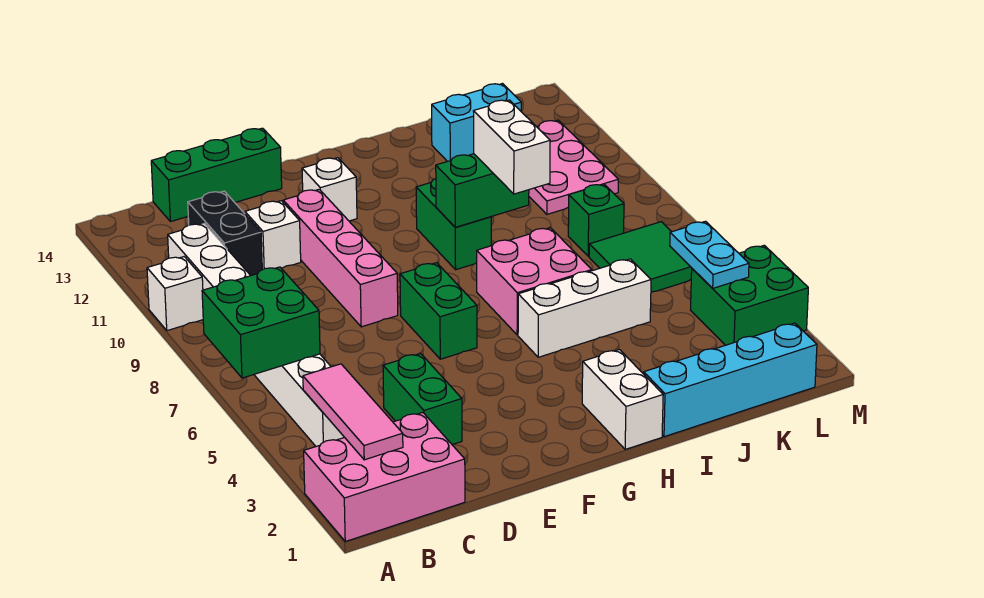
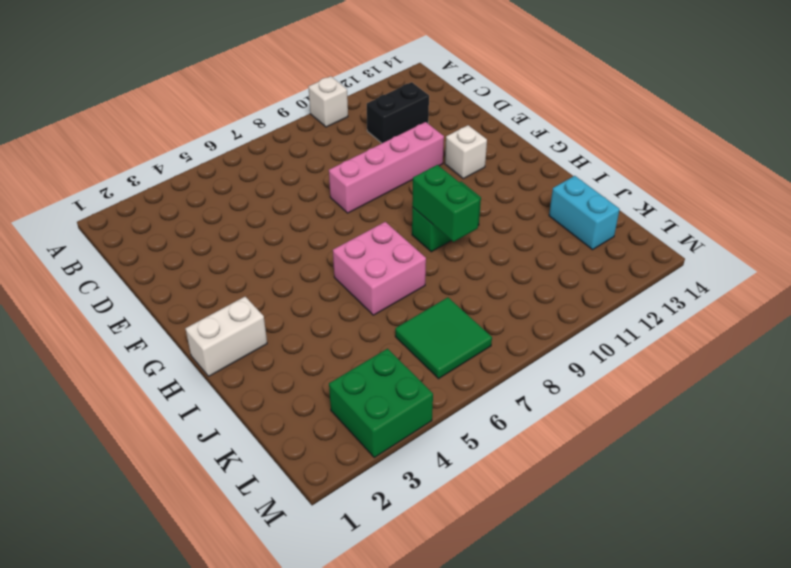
none -> pink brick A1:C2 level 1
none -> white brick B4:B11 level 1
none -> green brick C14:E14 level 1

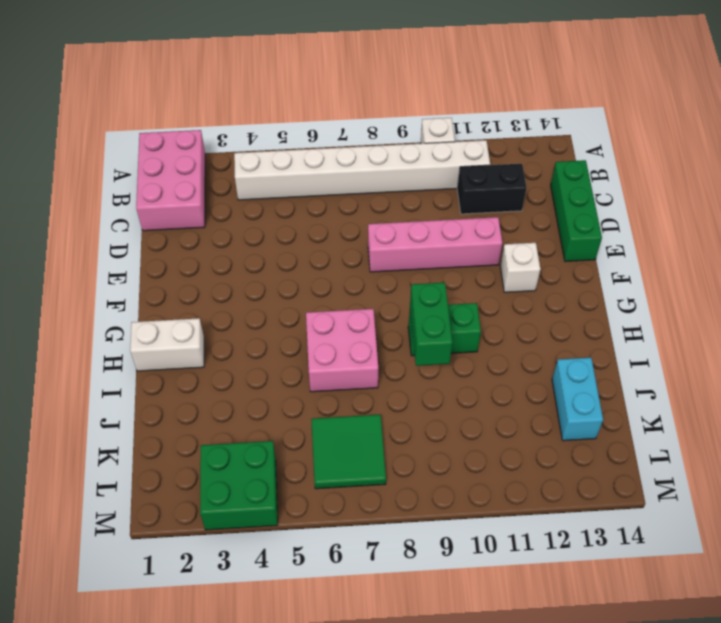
none -> green brick D3:D4 level 1
none -> white brick D11 level 1
none -> green brick F6:F7 level 1

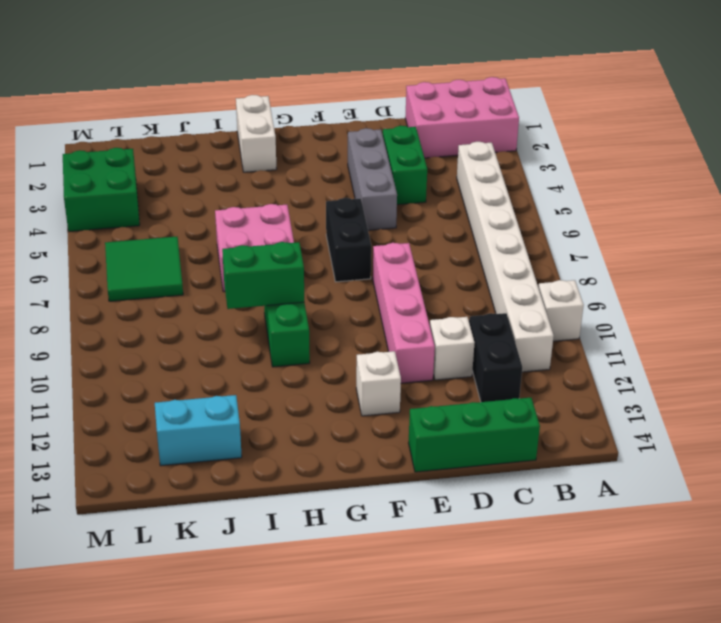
grey brick E3:E5 level 1 -> none
black brick F6:F7 level 1 -> green brick F6:F7 level 1
none -> white brick H5:J5 level 1
none -> cyan brick I1:L1 level 1
none -> green brick K8 level 1

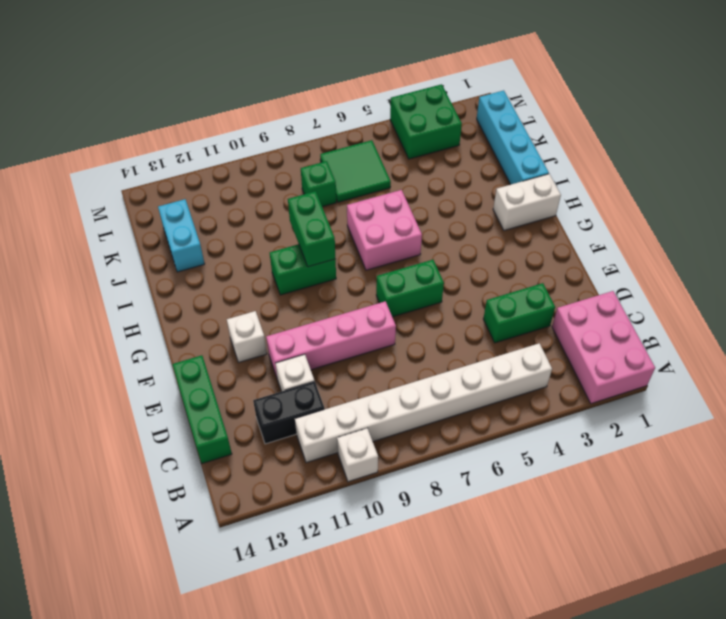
none -> white brick H5:J5 level 1
none -> pink plate K10:L12 level 1
none -> green brick A6:B7 level 2

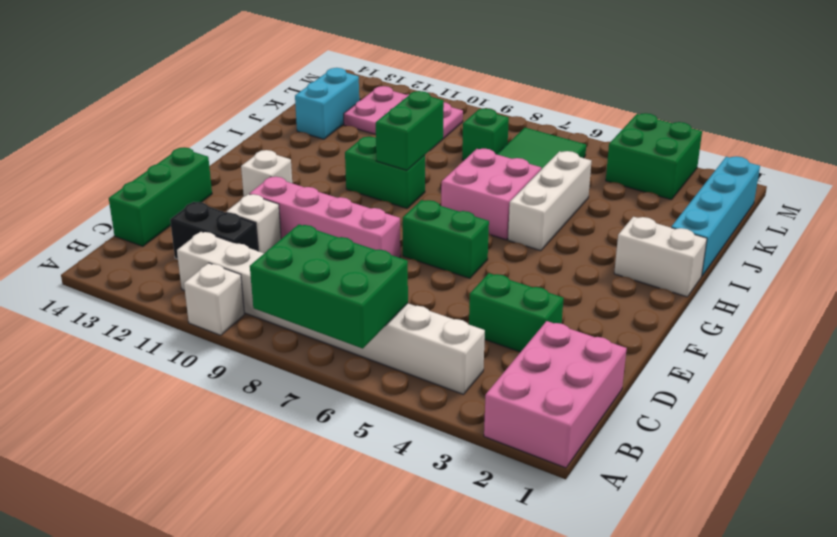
green brick A6:B8 level 2 -> green brick A6:B7 level 2
none -> pink tile B2:B4 level 2
none -> cyan plate L4:L5 level 2
none -> white brick I8:I9 level 3

